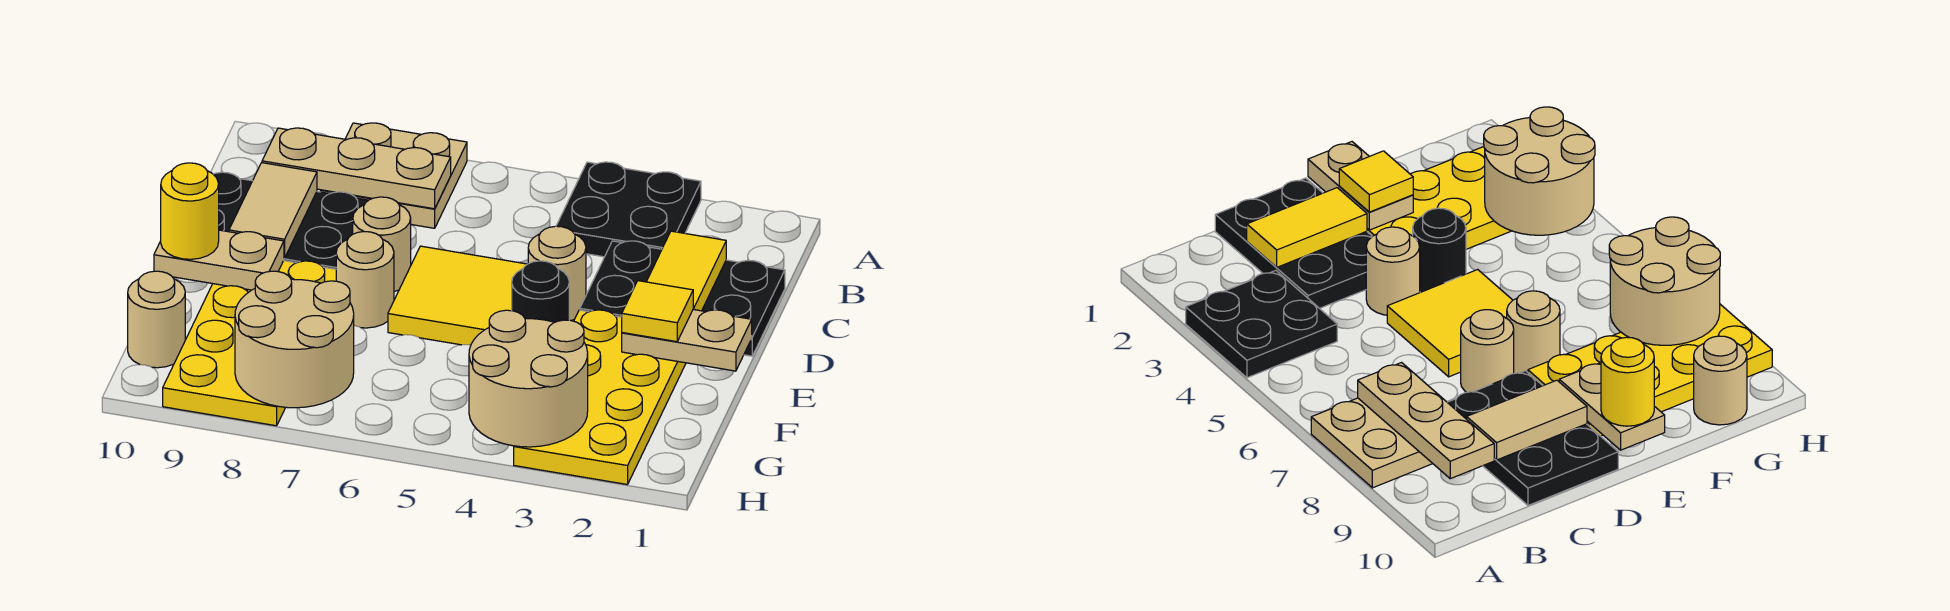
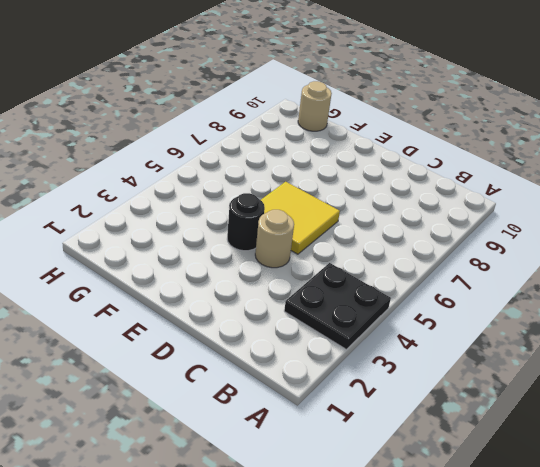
none -> tan plate A7:B8 level 1
none -> black plate C1:D3 level 1
none -> black plate C8:D10 level 1

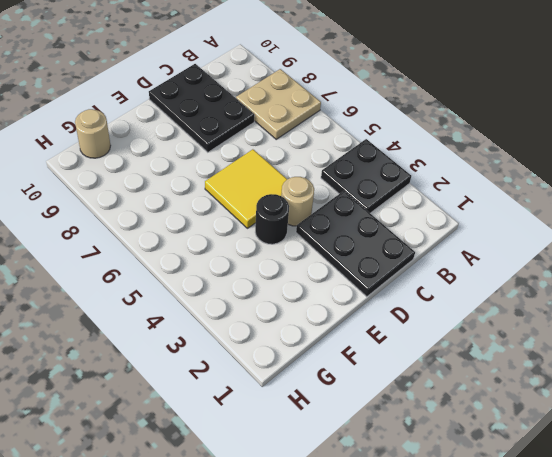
none -> tan round brick D7 level 1
none -> yellow plate E2:H3 level 1
none -> tan round brick E7 level 1

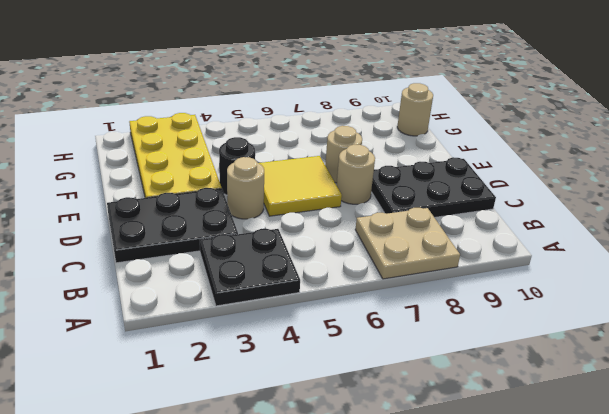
none -> yellow plate E8:H9 level 1
none -> tan plate B7:B9 level 2
none -> yellow tile C2:D2 level 2

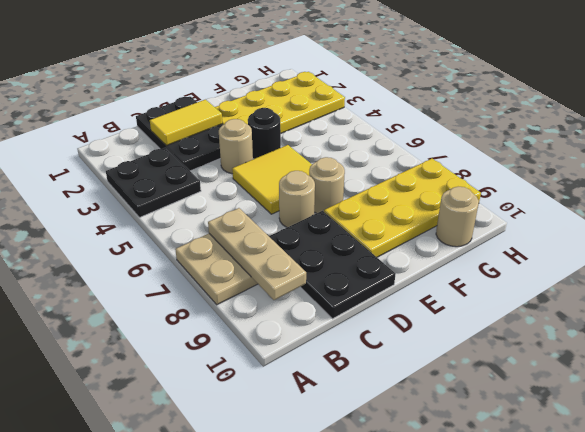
none -> tan tile C9:D9 level 2
none -> tan plate E1:E2 level 2
none -> tan plate E9:E10 level 2

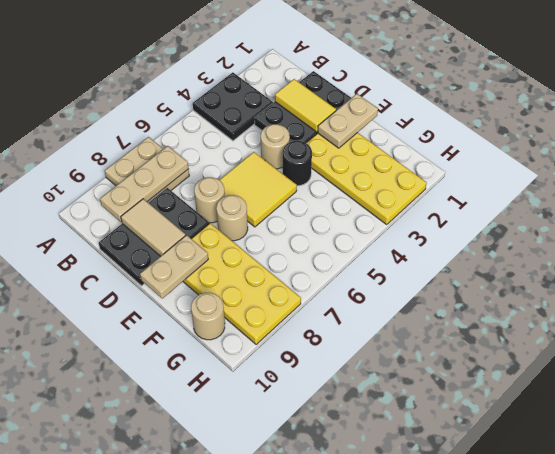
none -> tan round brick G3:H4 level 2
none -> tan round brick G7:H8 level 2
none -> yellow tile E2 level 3

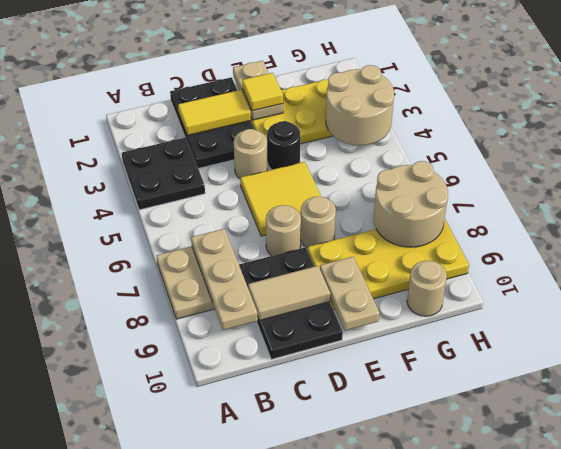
none -> yellow round brick E10 level 3

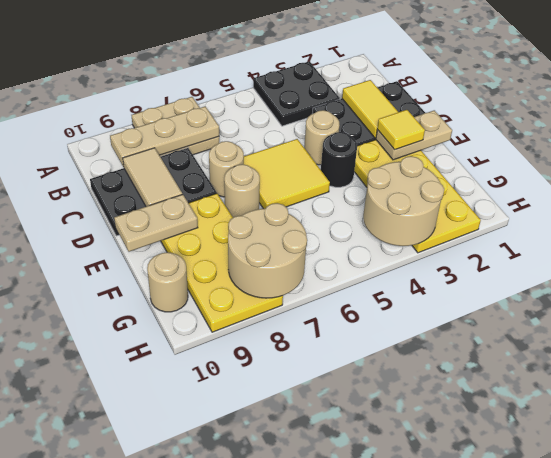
none -> yellow round brick E10 level 3

